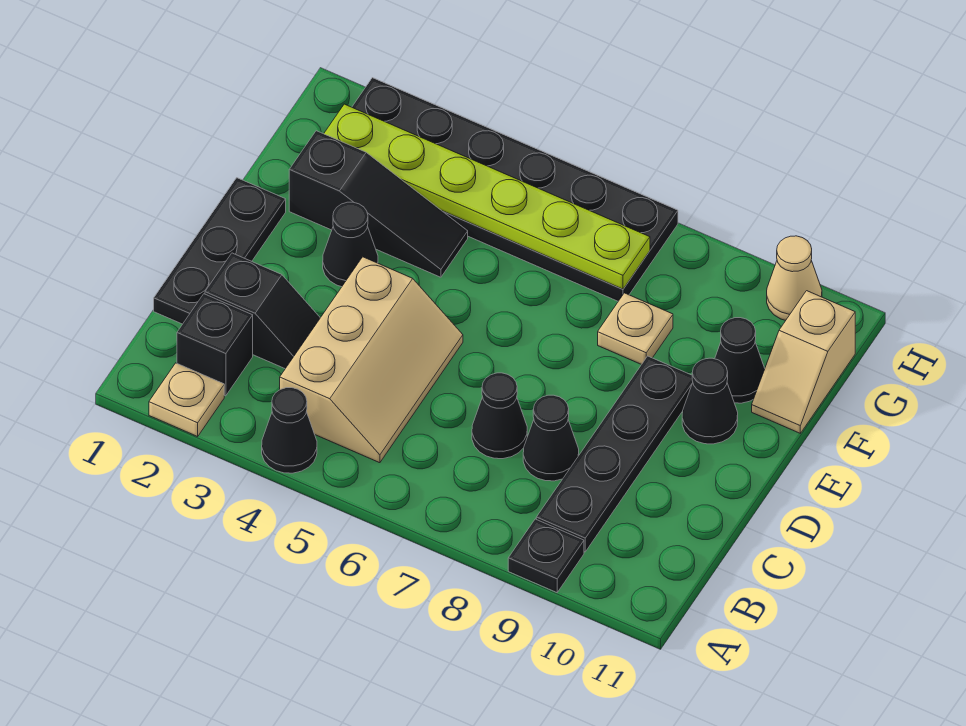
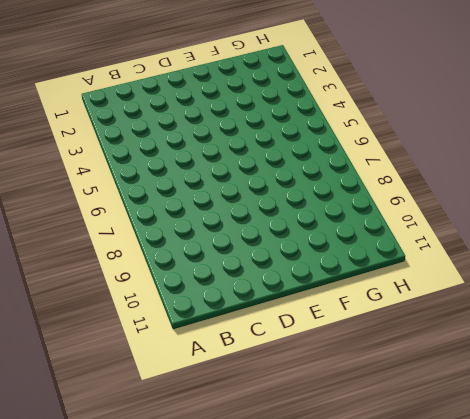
none -> tan plate A2 level 1
none -> black cone A4 level 1
none -> black plate A9 level 1

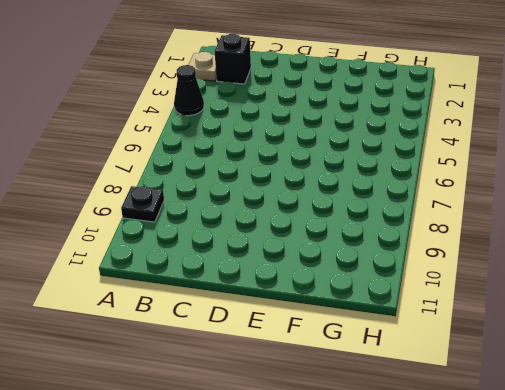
none -> tan slope B4:D5 level 1 top 4
none -> black plate B9:E9 level 1
none -> black plate C1:E1 level 1

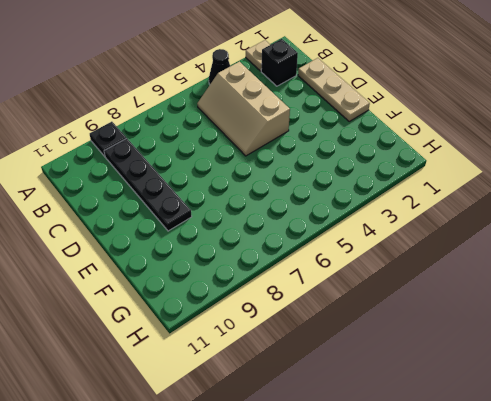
tan plate C1:E1 level 1 -> black plate C1:E1 level 1
none -> black slope C2:C3 level 1 top 2
none -> black cone C7 level 1
none -> black cone C8 level 1

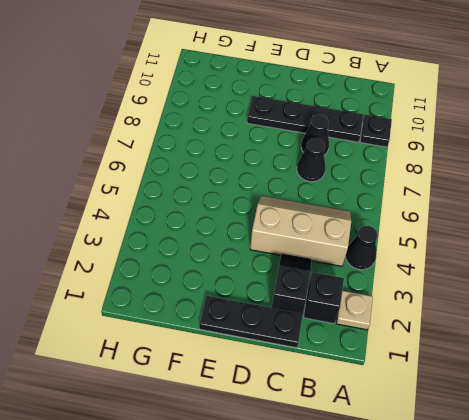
none -> black cone E3 level 1
none -> black cone E10 level 1
none -> black slope F2:F4 level 1 top 2

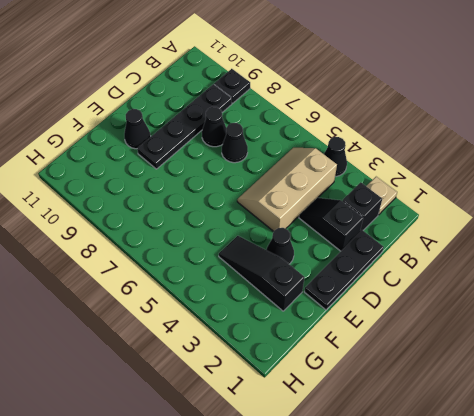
none -> tan plate F8 level 1
none -> black cone F10 level 1
none -> tan slope F11:G11 level 1 top G

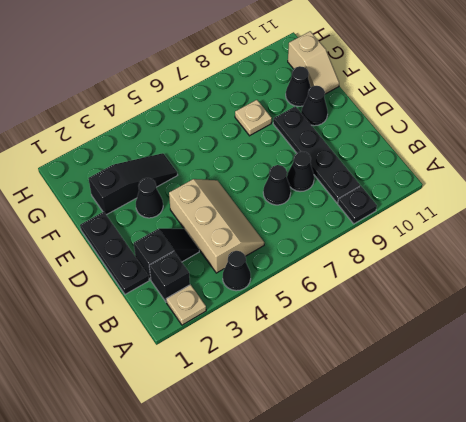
none -> black plate G2:H7 level 1
none -> tan cone H10 level 1
none -> lime plate G2:G7 level 2

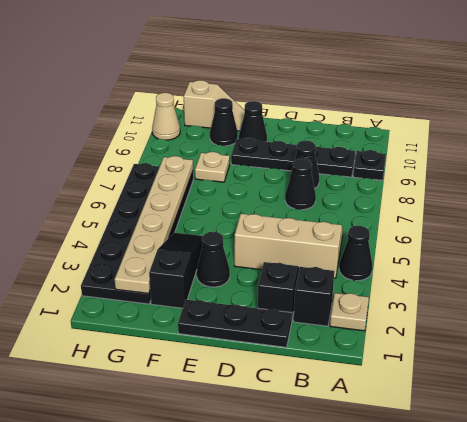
tan plate G2:G7 level 2 -> lime plate G2:G7 level 2

